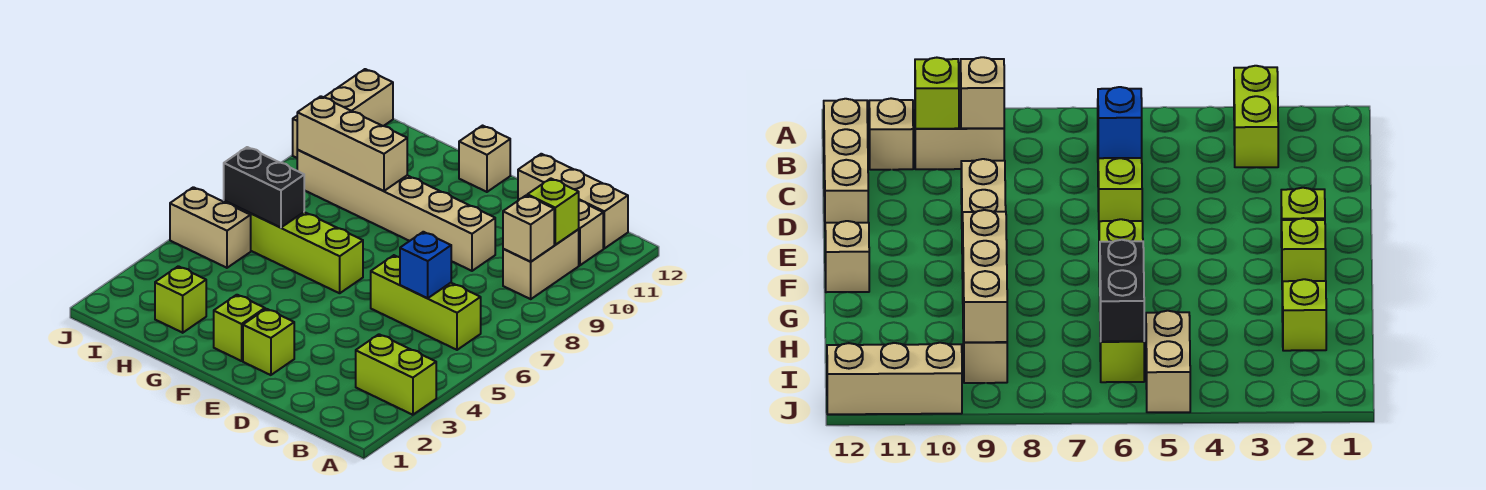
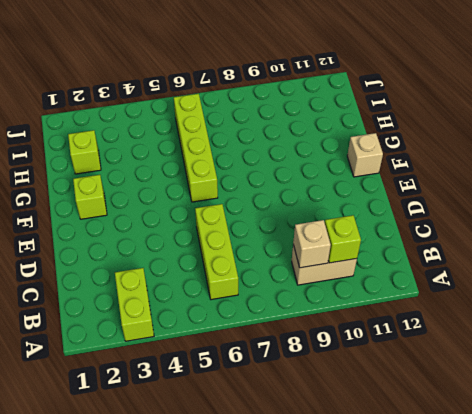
none -> tan brick B11 level 1
none -> tan brick B12:D12 level 1
none -> tan brick D9:I9 level 1

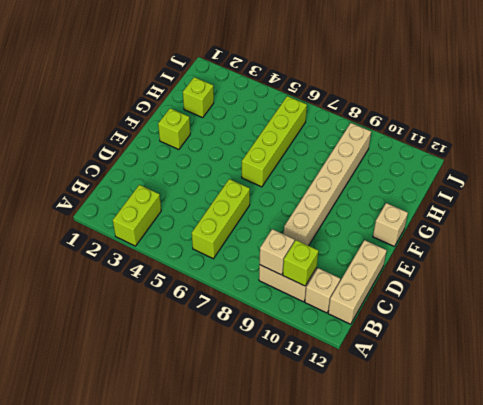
none -> lime brick E2 level 1
none -> tan brick I5:J5 level 1
none -> tan brick J10:J12 level 1

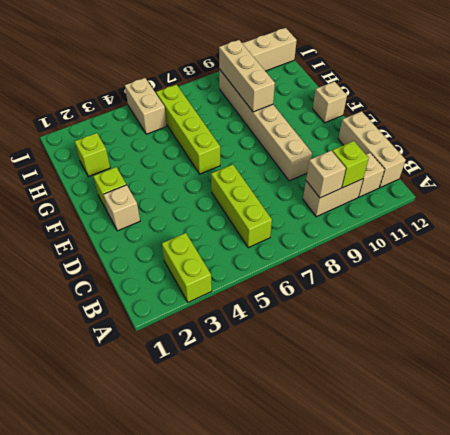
tan brick E2 level 1 -> lime brick E2 level 1
none -> blue brick C6 level 2
none -> black brick H6:I6 level 2

